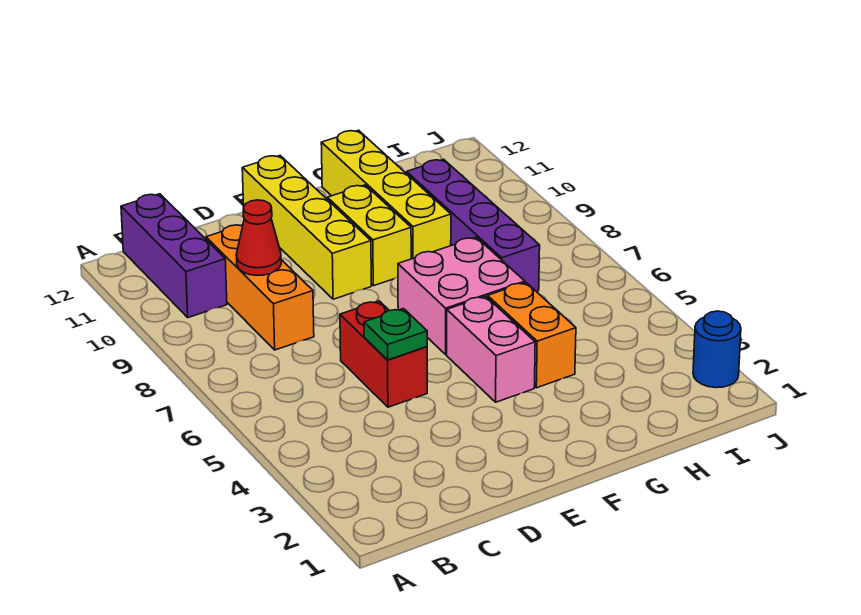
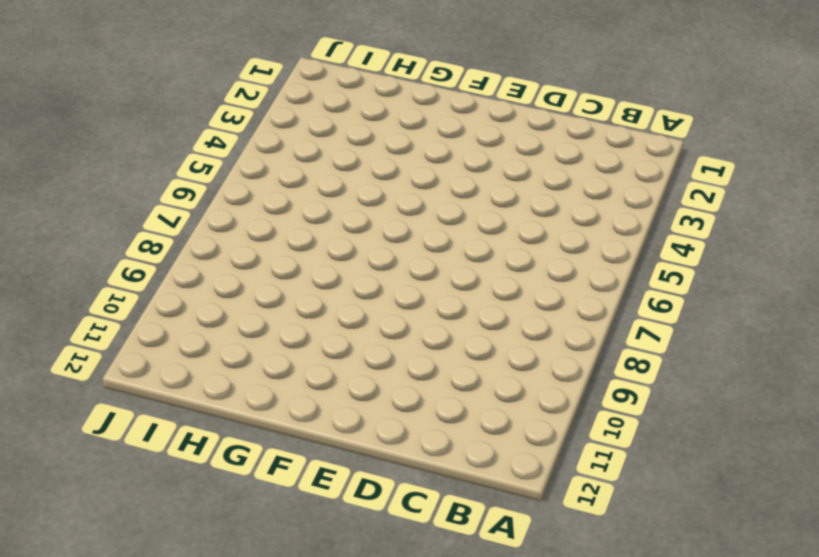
none -> purple brick B10:B12 level 1
none -> orange brick C8:C10 level 1
none -> red brick D5:D6 level 1

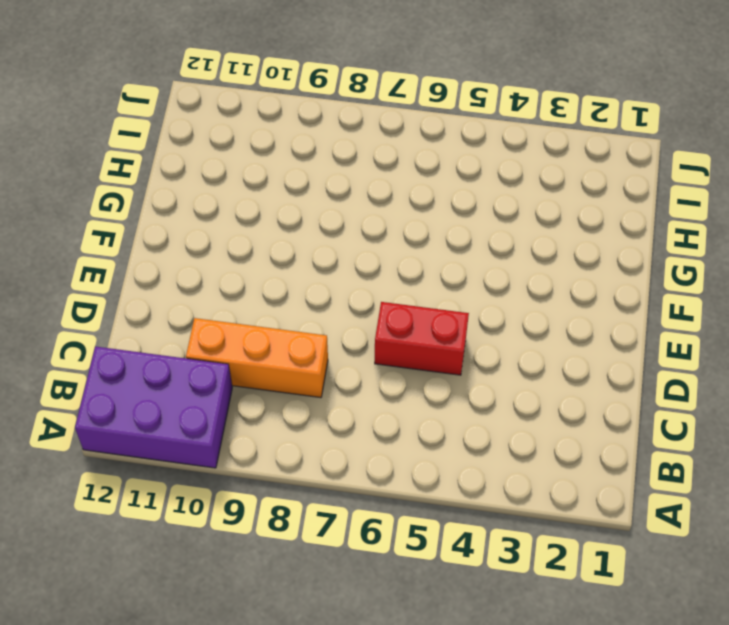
purple brick A10:B12 level 1 -> purple brick B10:B12 level 1
none -> yellow brick E9:E12 level 1
none -> pink brick F4:F5 level 1
none -> pink brick F6:G7 level 1

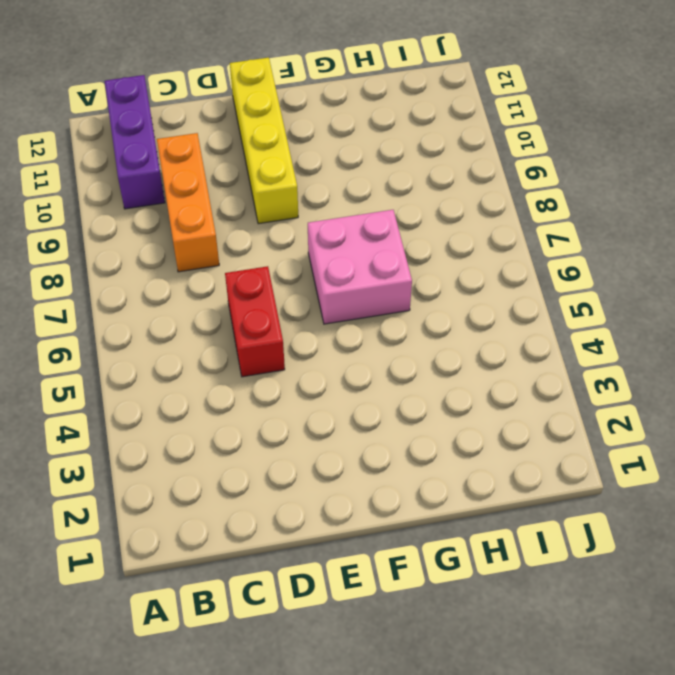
none -> pink brick F4:F5 level 1
none -> yellow brick F9:F10 level 1
none -> orange brick G4:G5 level 1

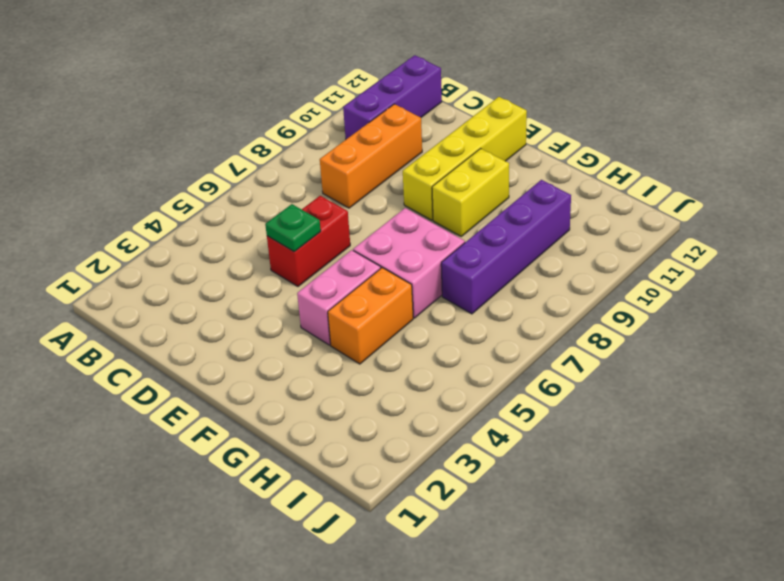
none -> yellow brick G9:G12 level 1
none -> blue round brick J2 level 1
none -> red cone C9 level 2

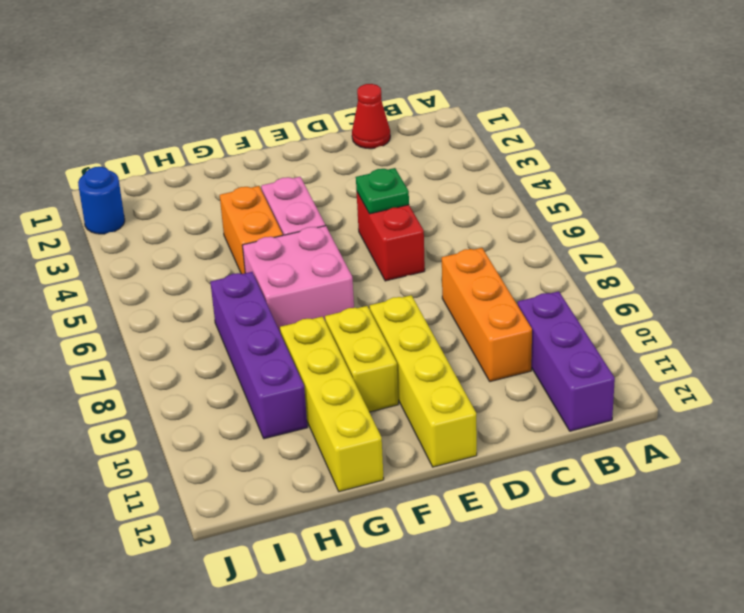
red cone C1 level 1 -> red cone C9 level 2

